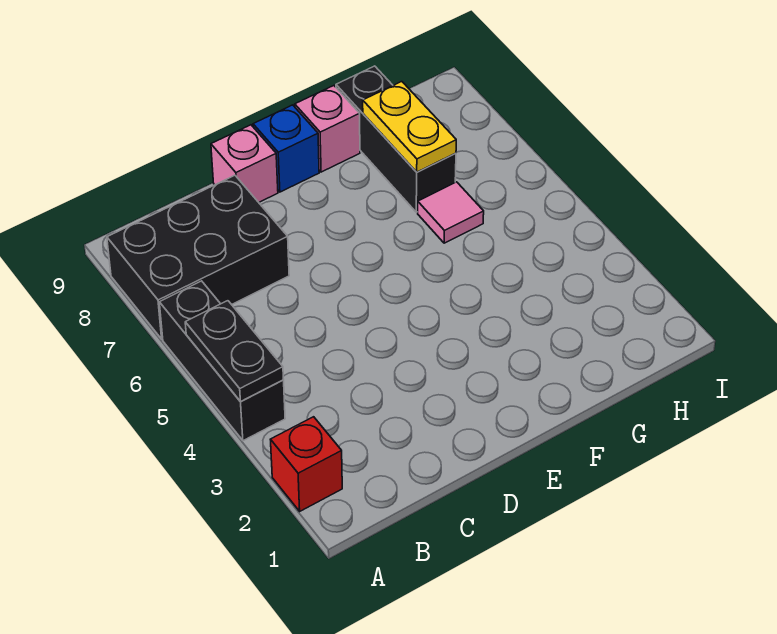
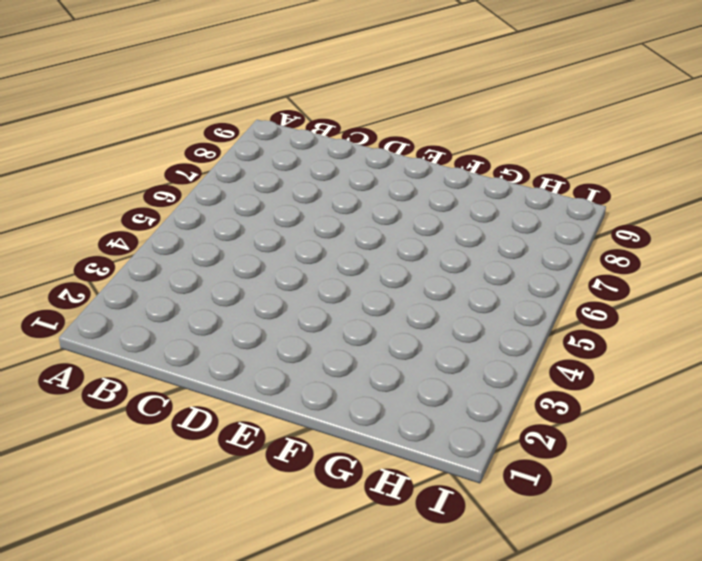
none -> red brick A2 level 1
none -> black brick A4:A6 level 1

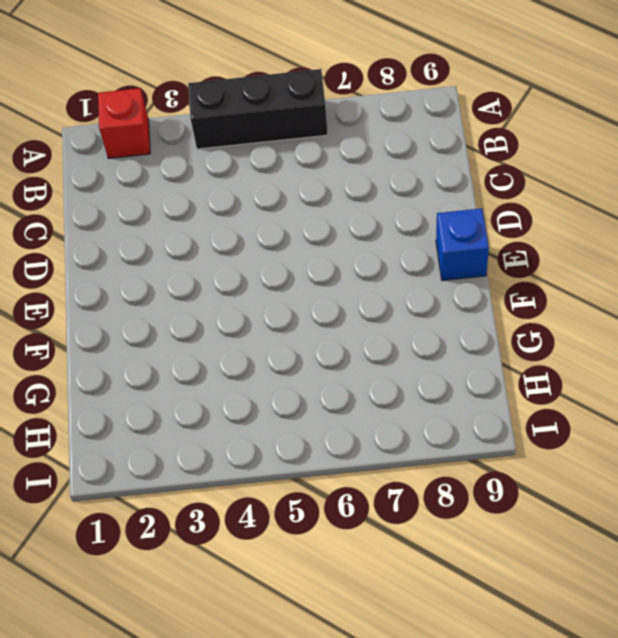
none -> black brick A7:C8 level 1
none -> pink brick D9 level 1

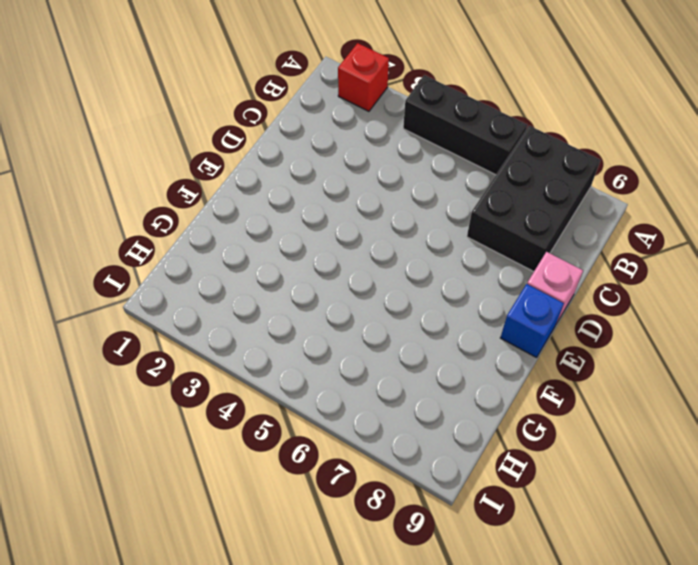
none -> pink brick F9 level 1
none -> pink tile G6 level 1

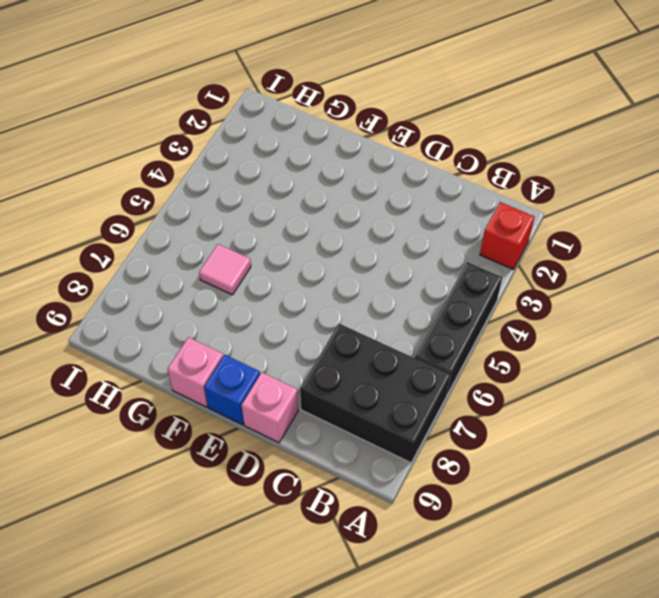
none -> black brick G7:G9 level 1
none -> black plate A4:A5 level 2

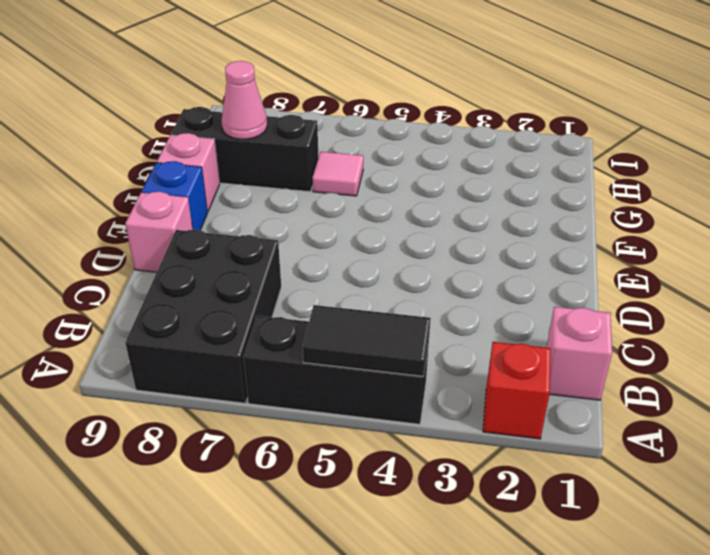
black tile A4:A5 level 2 -> black plate A4:A5 level 2
pink brick B1 level 1 -> none
pink cone G8 level 2 -> yellow plate G7:G8 level 2

